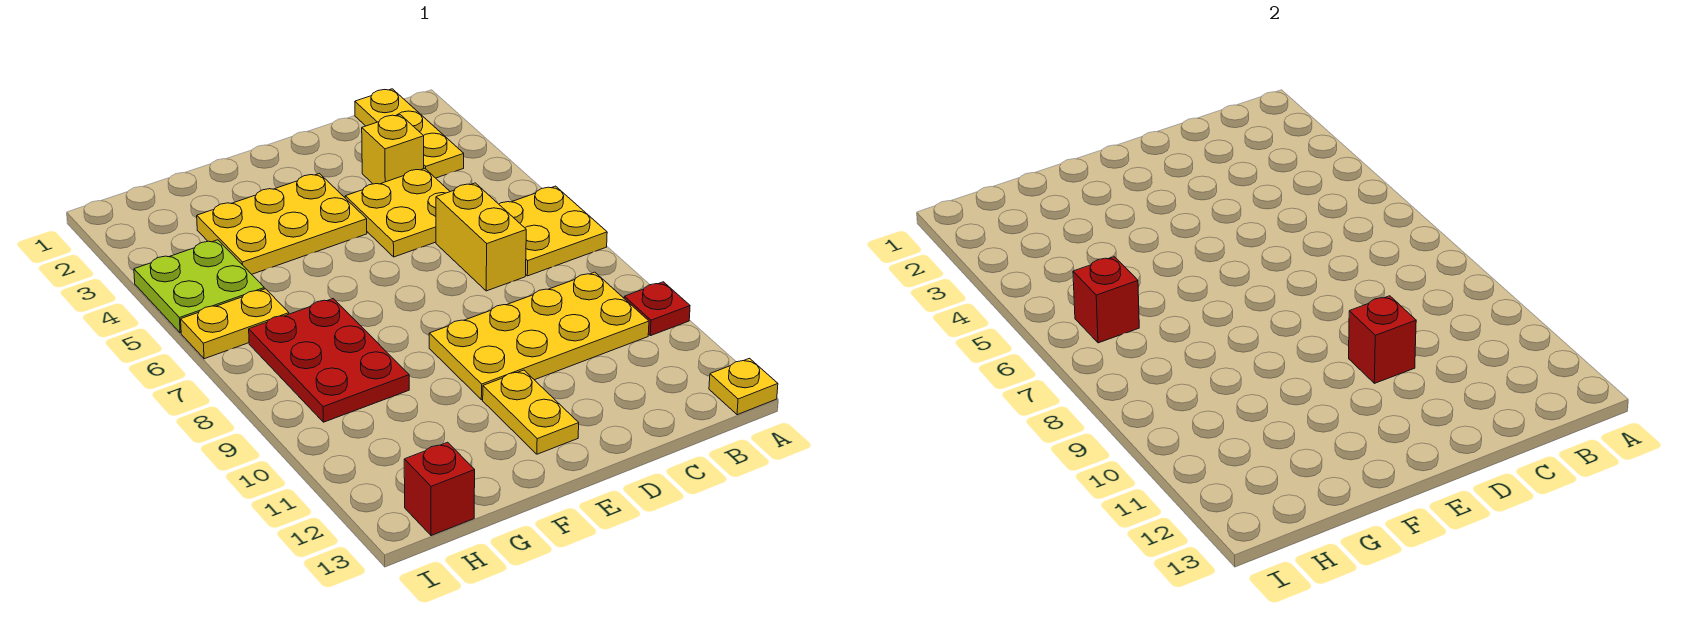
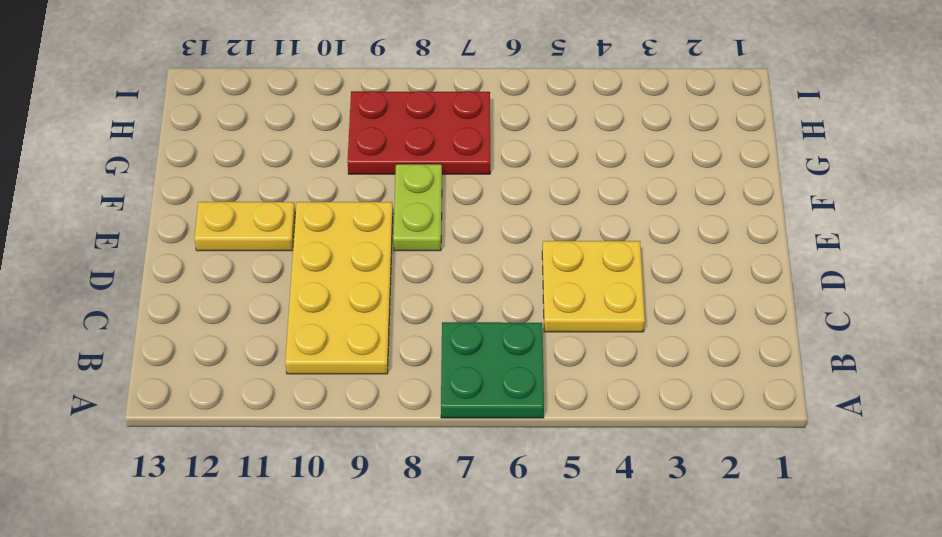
green plate A6:B7 level 1 -> yellow plate A6:B7 level 1
lime plate E8:F8 level 1 -> none
none -> red plate A10 level 1
none -> yellow plate A13 level 1
none -> yellow plate B1:B3 level 1

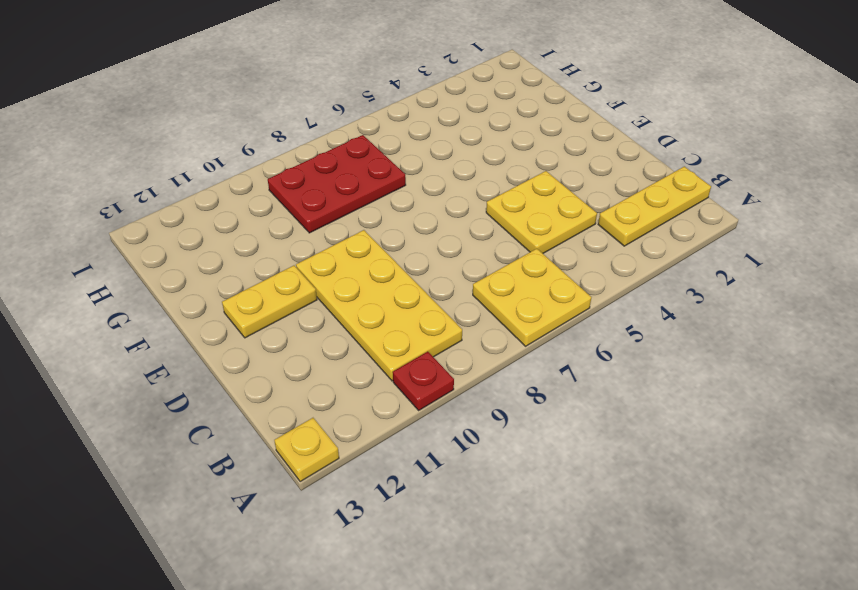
none -> yellow brick C3 level 1
none -> yellow brick C6:C7 level 1
none -> yellow plate E3:G4 level 1

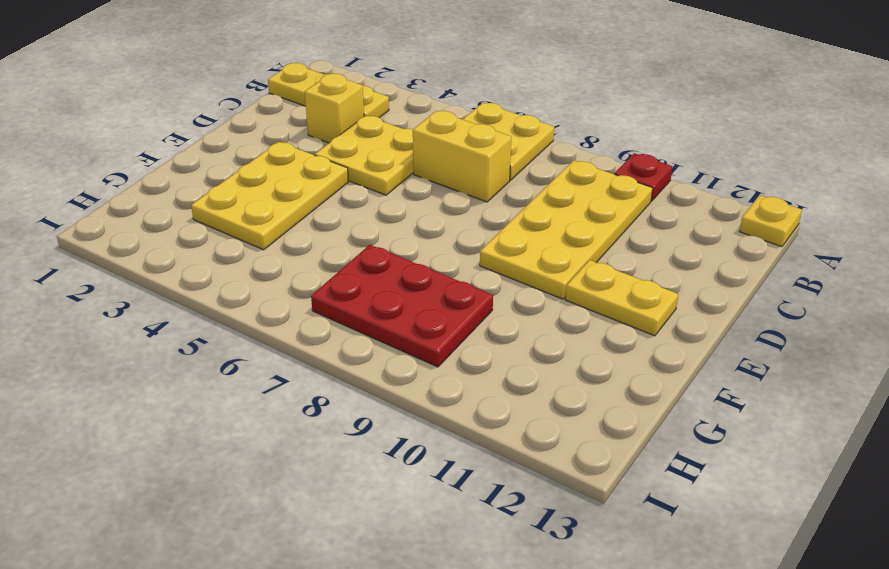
none -> lime plate H4:I5 level 1
none -> yellow plate H6:I6 level 1
none -> red brick H13 level 1

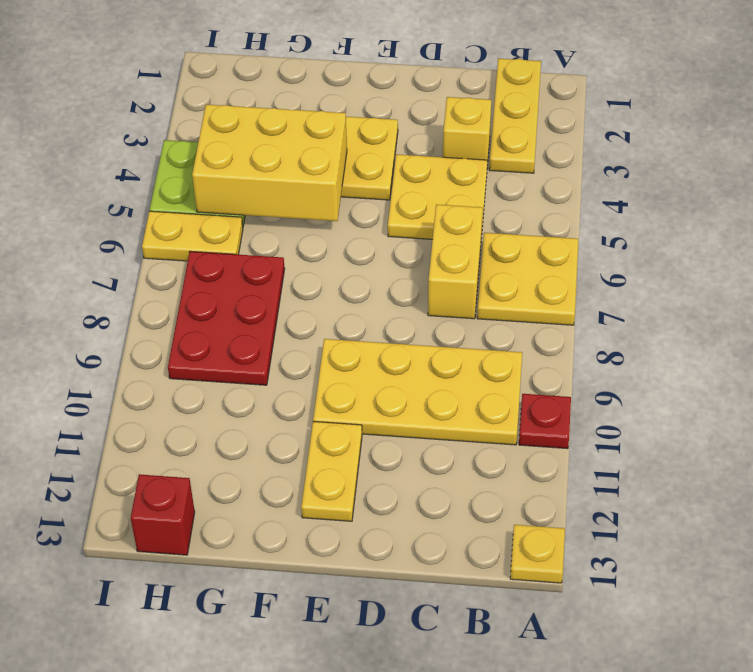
yellow brick F4:H5 level 2 -> none
none -> red brick D10 level 2
none -> red brick H6 level 2

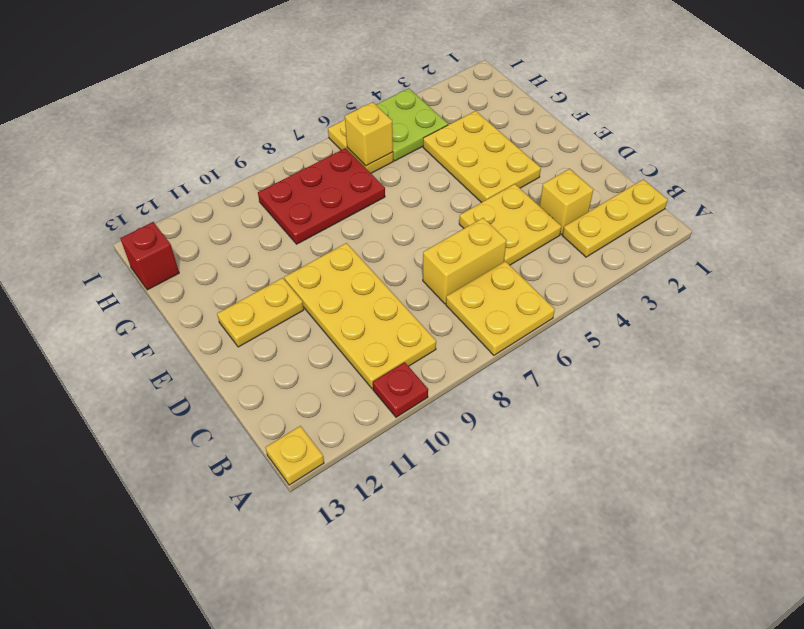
yellow brick H6 level 2 -> red brick H6 level 2
none -> red brick D10 level 2

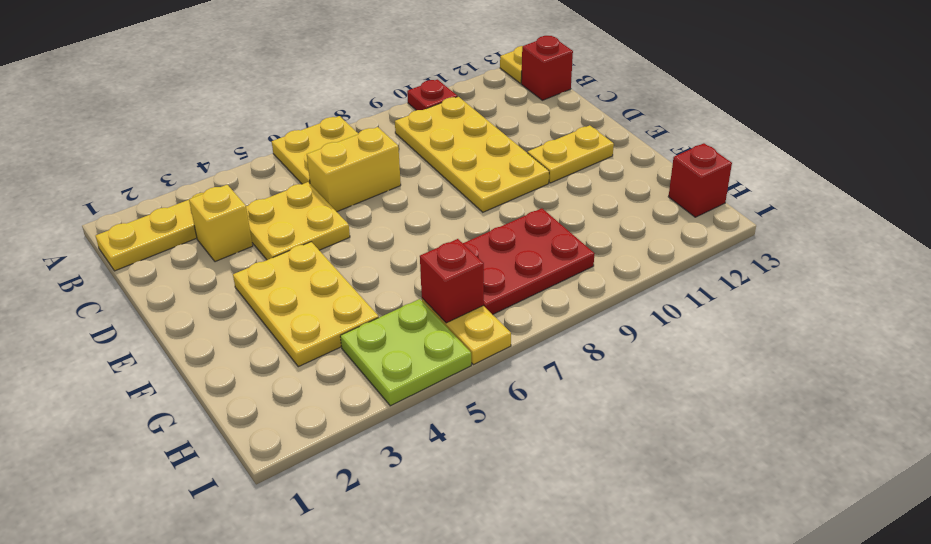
red brick B13 level 1 -> red brick D10 level 2

